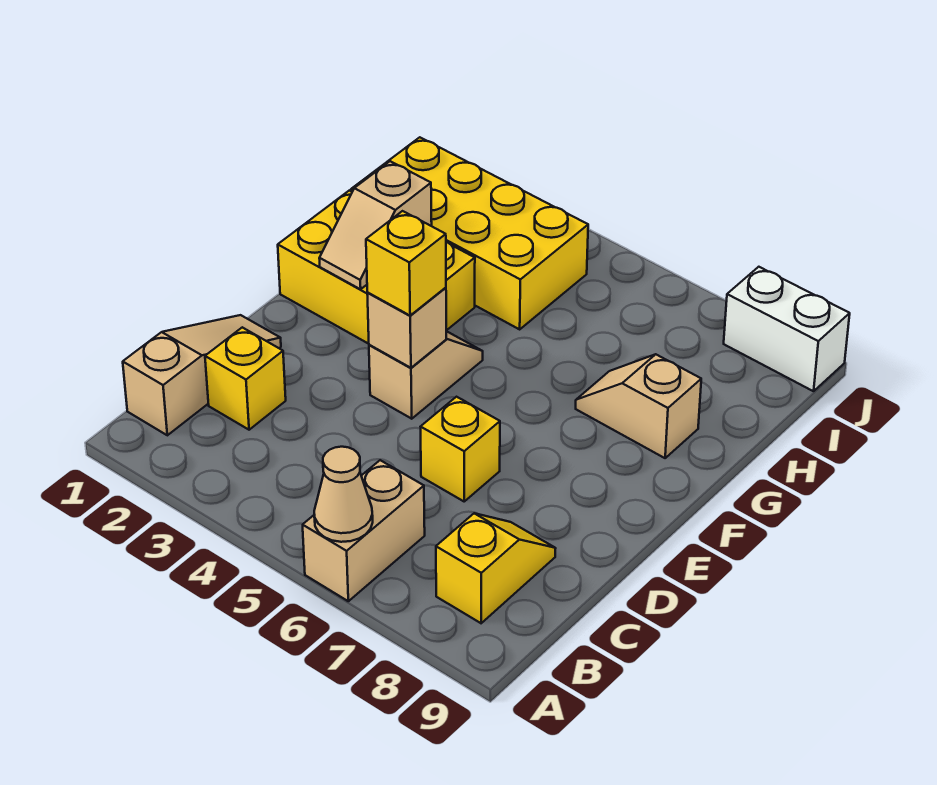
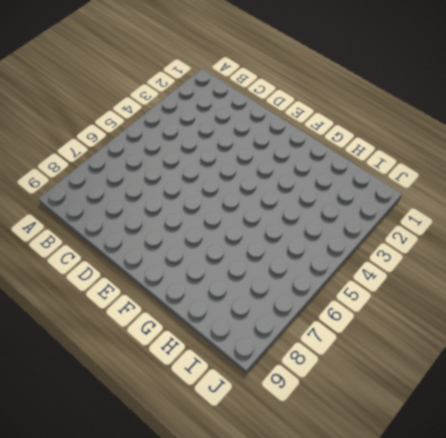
none -> tan brick A6:B6 level 1
none -> tan slope B1:D1 level 1 top B
none -> yellow slope B8:C8 level 1 top B

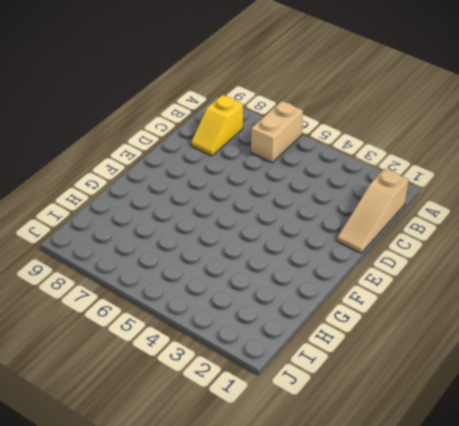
none -> yellow brick C2 level 1
none -> yellow brick D6 level 1
none -> tan slope E4:F4 level 1 top E

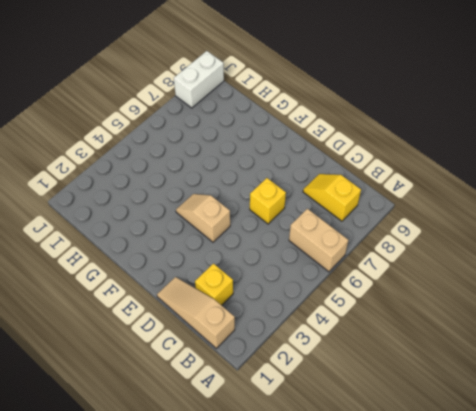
none -> yellow brick F1:G3 level 1
none -> tan slope G7:G8 level 1 top 8
none -> yellow brick H1:I4 level 1

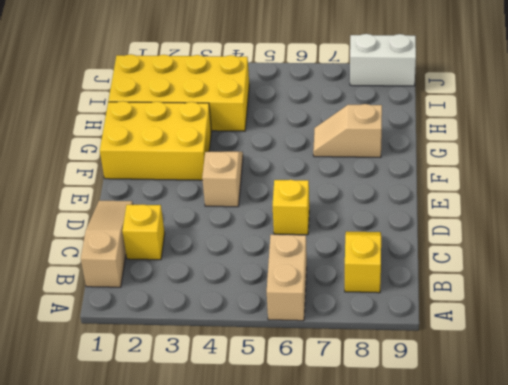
none -> tan cone A6 level 2
none -> tan brick E4 level 2
none -> tan slope F2:G2 level 2 top G

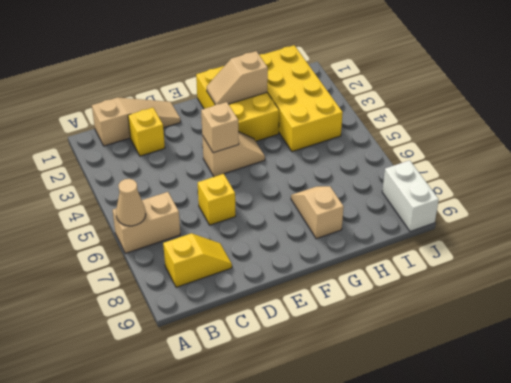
none -> yellow brick E4 level 3

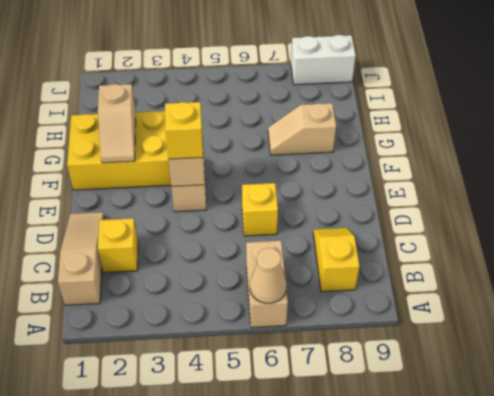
none -> yellow brick H1:I4 level 1

